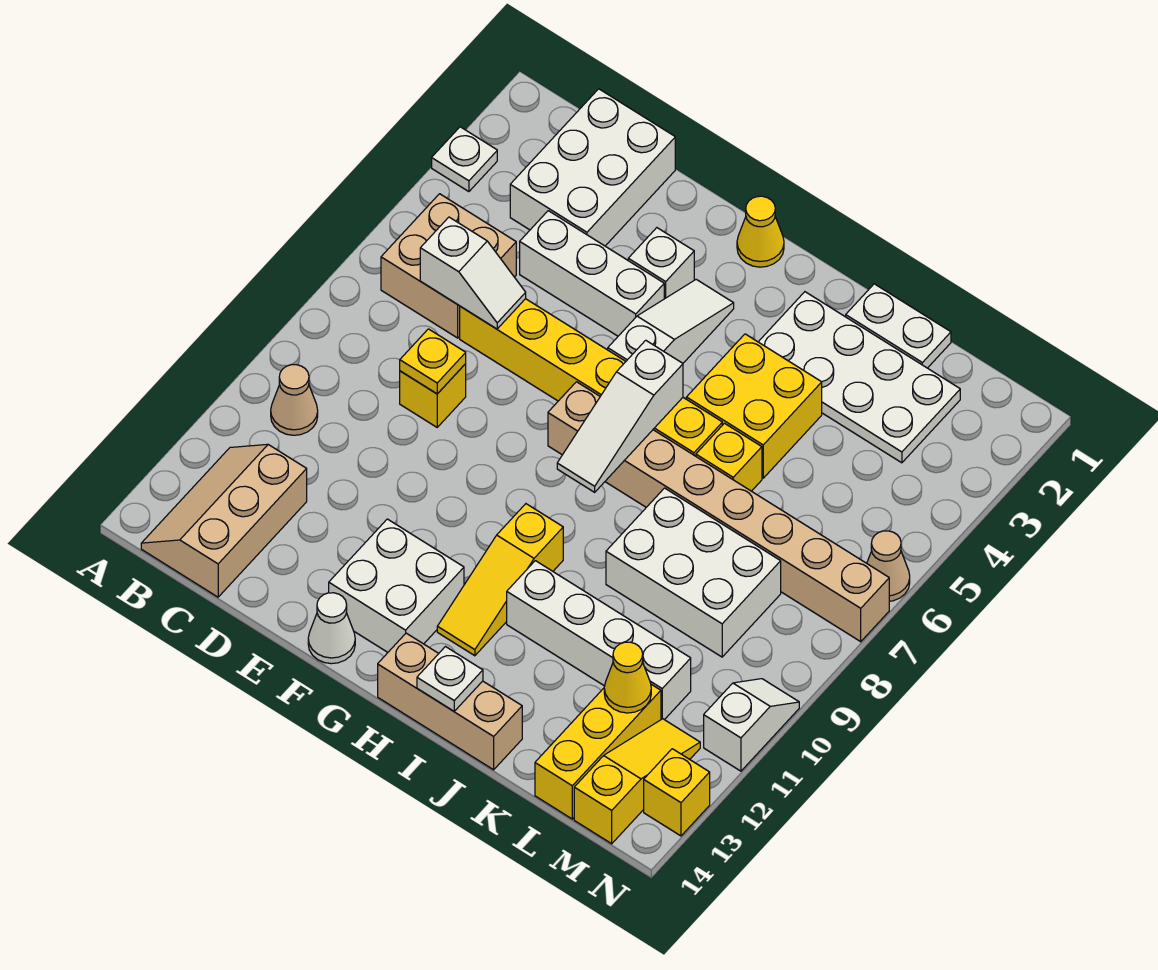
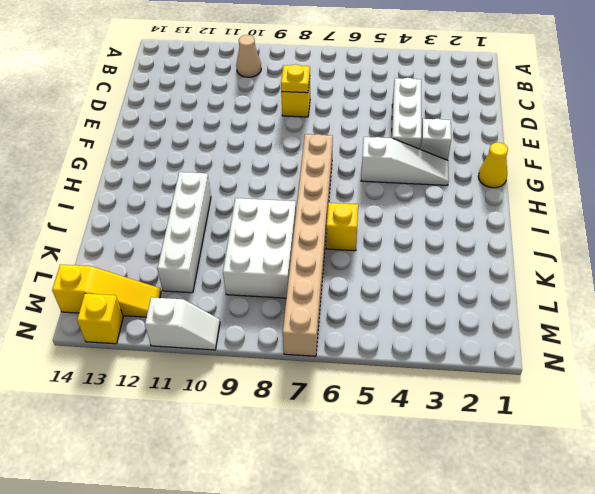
none -> white plate A3 level 1
none -> tan brick B5:C6 level 1
none -> tan slope B12:C14 level 1 top C
none -> white brick C1:D3 level 1

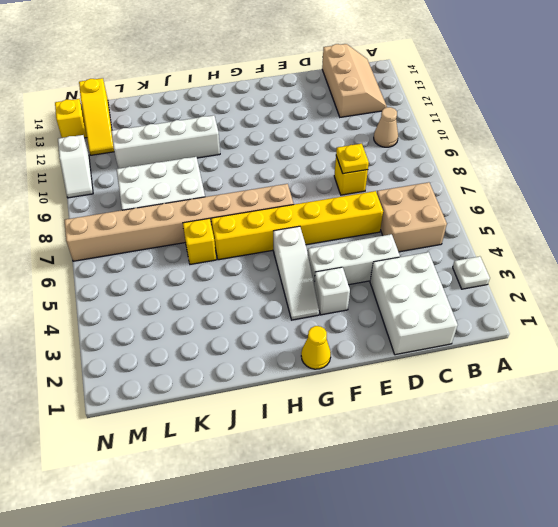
none -> white brick F12:G13 level 1
none -> white cone F14 level 1
none -> yellow slope H10:H12 level 1 top 10
none -> tan brick H14:J14 level 1

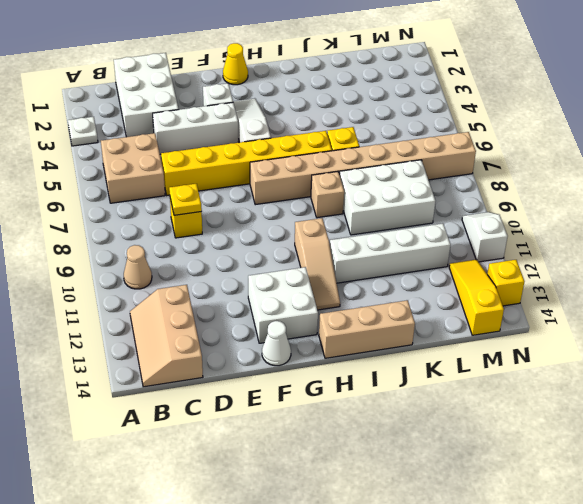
tan slope H10:H12 level 1 top 10 -> yellow slope H10:H12 level 1 top 10
tan brick I8 level 1 -> none
none -> white plate I2:L3 level 1
none -> yellow brick I4:J5 level 1
none -> white plate J1:K1 level 1
none -> yellow brick L12:L14 level 1

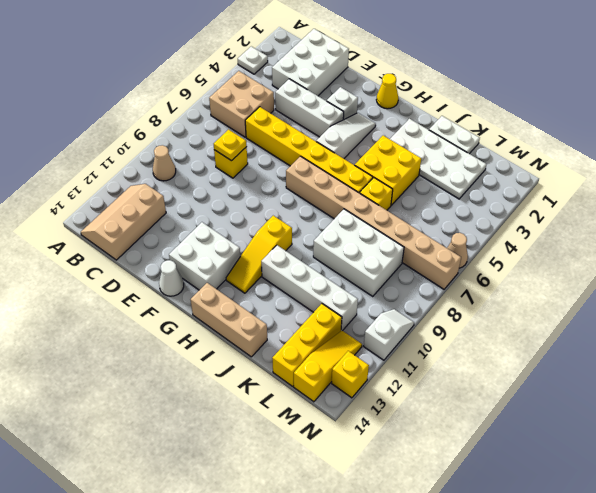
none -> white slope C6:D6 level 2 top C
none -> white slope H6:H8 level 2 top 6
none -> white plate I14 level 2
none -> yellow cone L12 level 2

